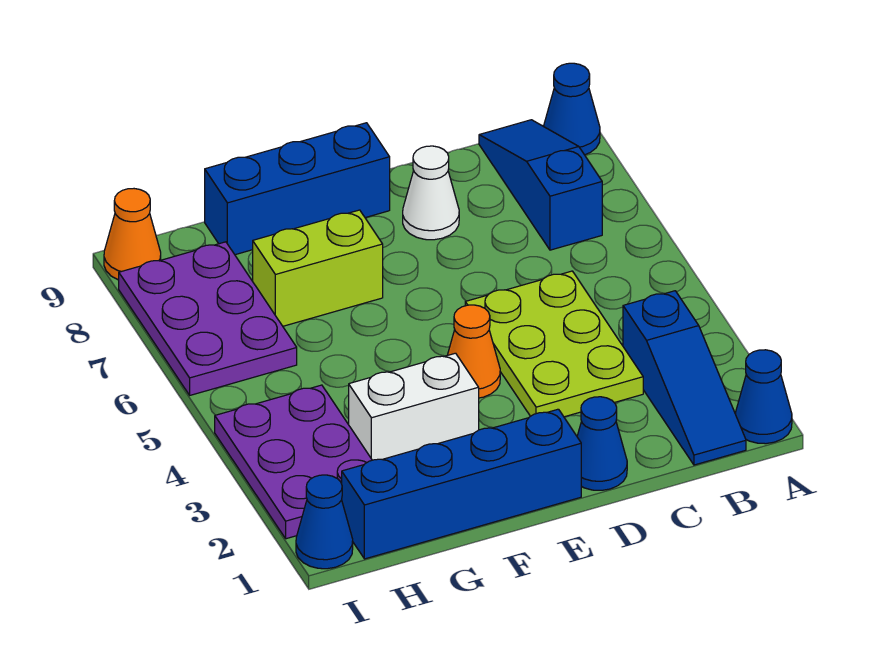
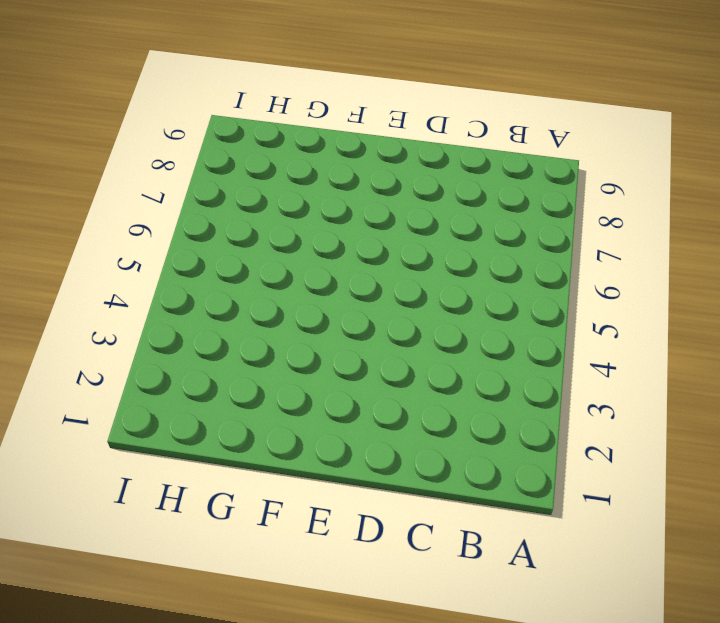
none -> blue cone A1 level 1
none -> blue cone A9 level 1
none -> blue slope B1:B3 level 1 top 3

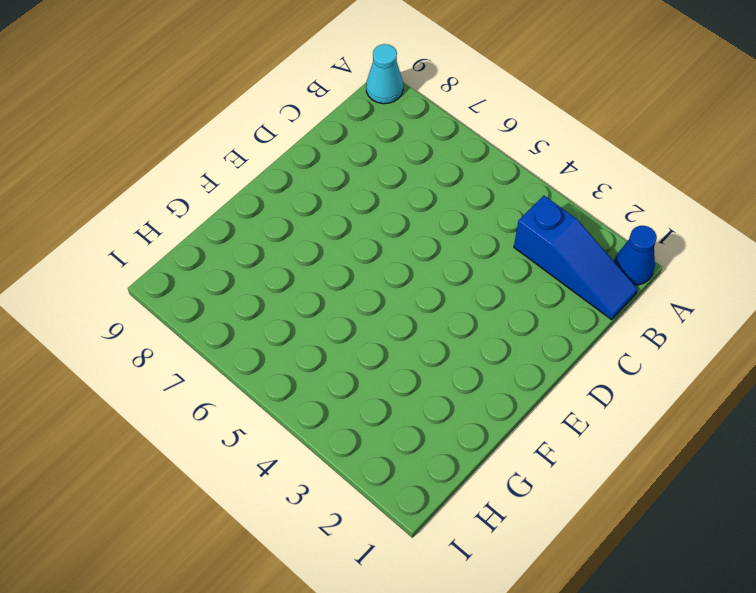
cyan cone A9 level 1 -> blue cone A9 level 1
none -> blue slope B7:B9 level 1 top 7
none -> lime plate C3:D5 level 1
none -> blue cone D1 level 1

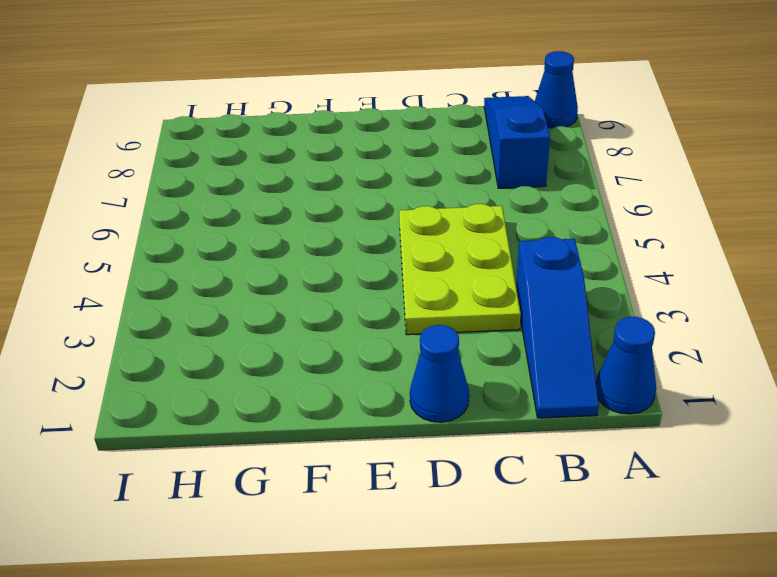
none -> white cone D8 level 1
none -> blue brick E1:H1 level 1
none -> orange cone E4 level 1

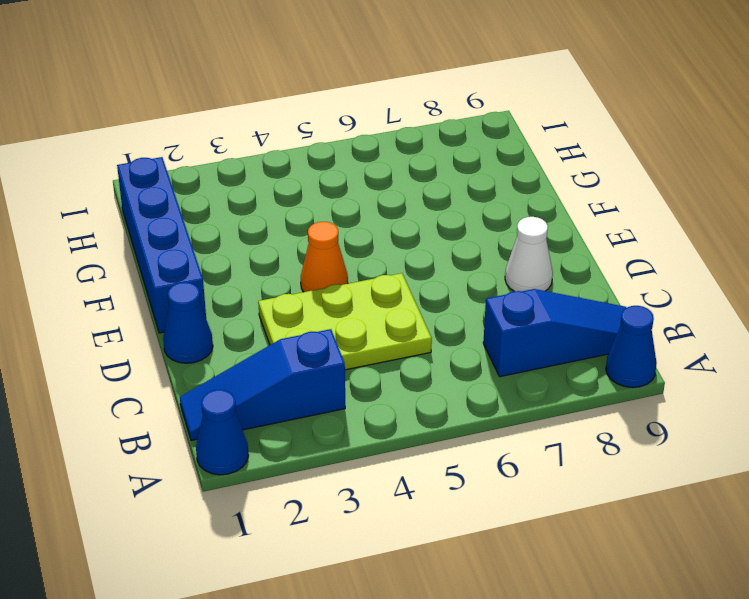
none -> blue brick E9:G9 level 1
none -> white brick F3:G3 level 1
none -> lime brick F7:G7 level 1

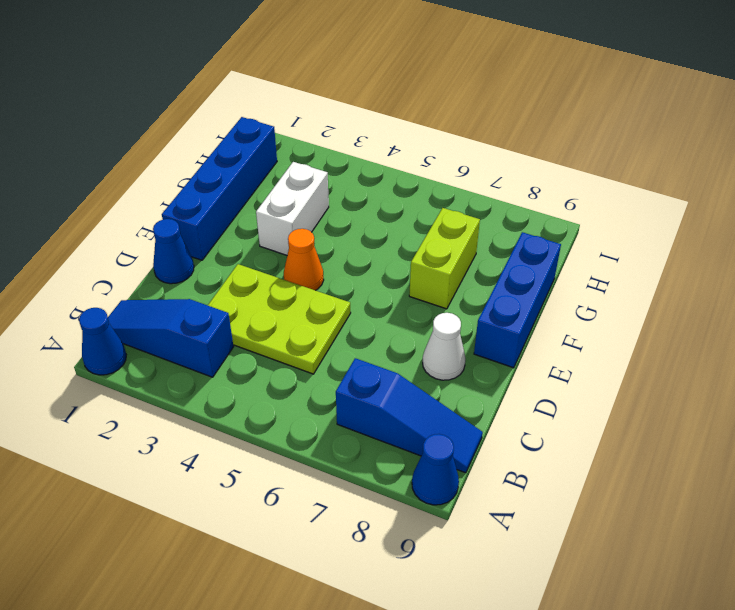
none -> purple plate H2:I4 level 1
none -> purple plate H6:I8 level 1
none -> blue cone I1 level 1

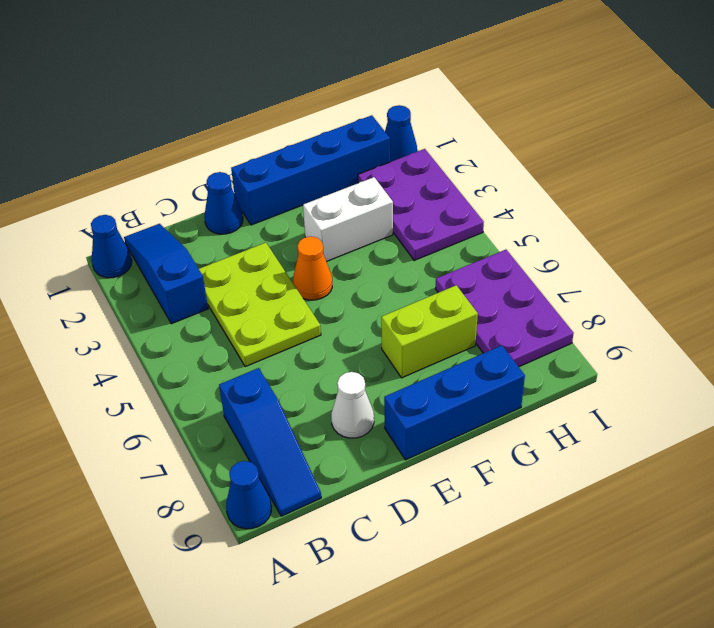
none -> orange cone I9 level 1

